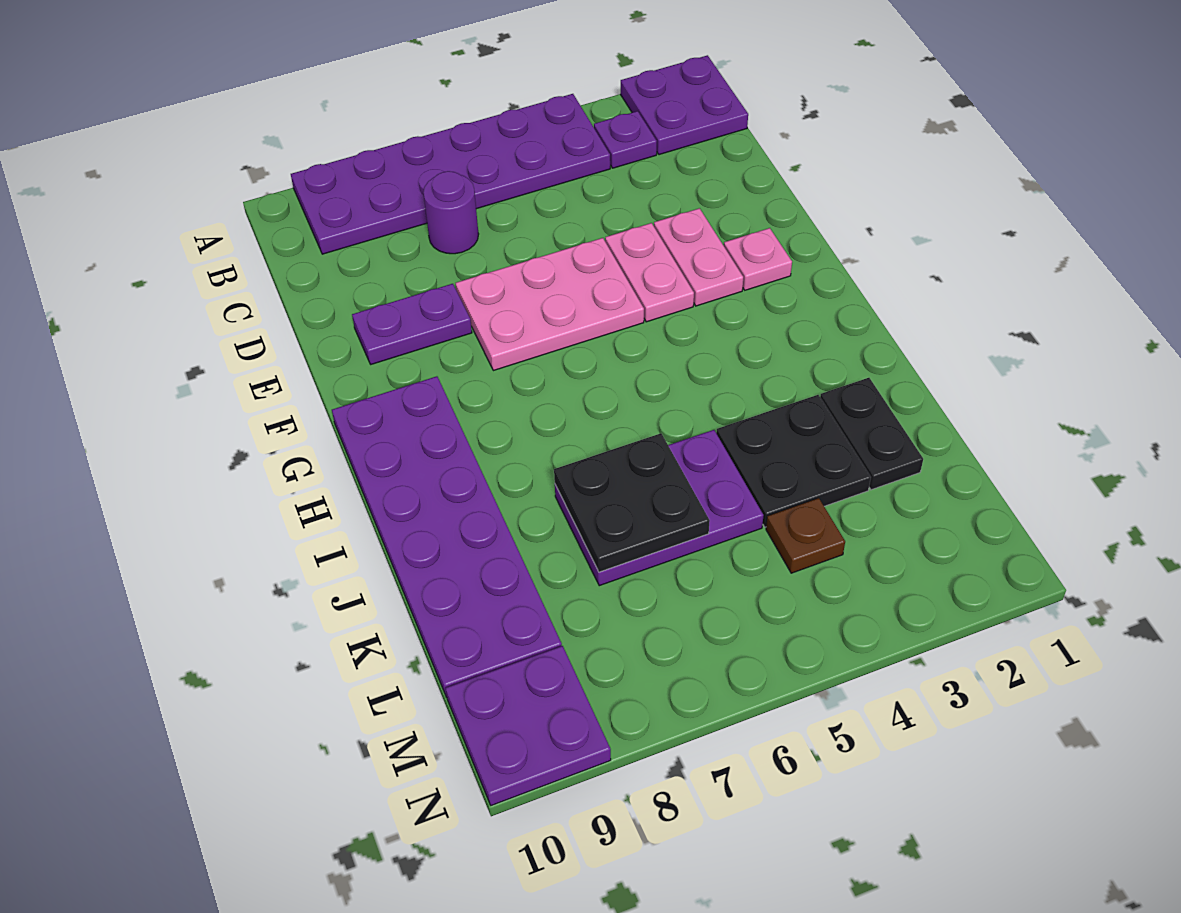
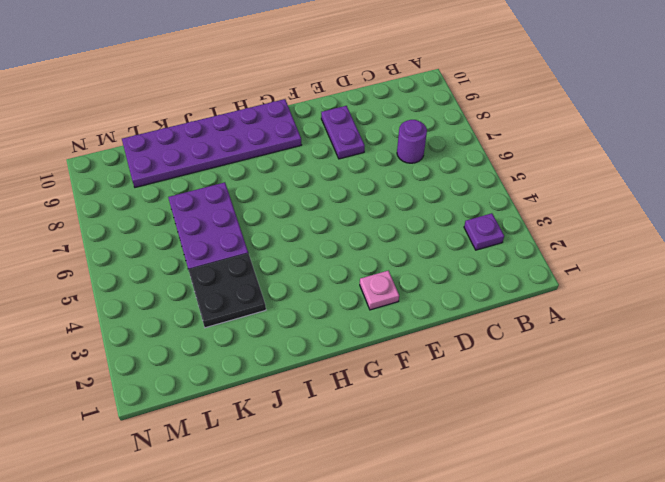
none -> purple plate A1:B2 level 1
none -> purple plate A4:B9 level 1
none -> pink plate E3:F3 level 1

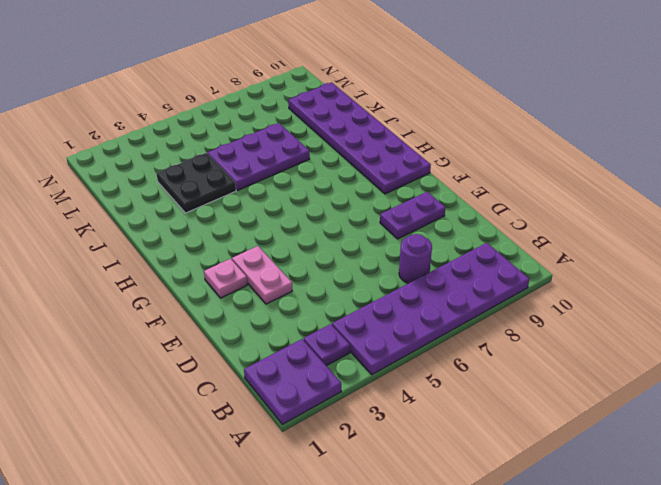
none -> pink plate E4:F4 level 1
none -> pink plate E5:F7 level 1
none -> black plate J2:K2 level 1

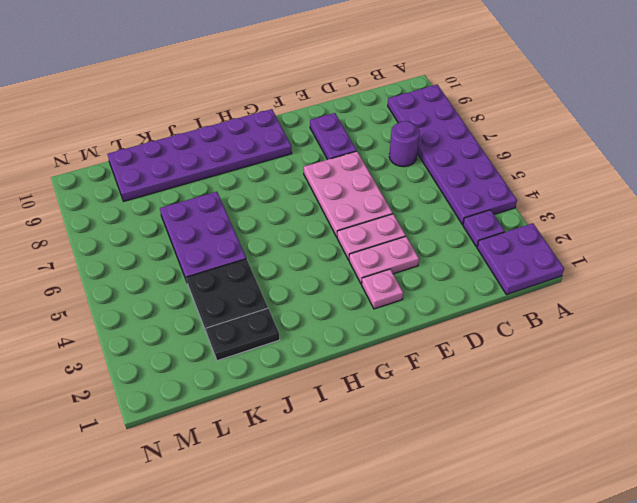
none -> brown plate L4 level 1
none -> purple plate M9:N10 level 1
none -> black plate J6:K7 level 2

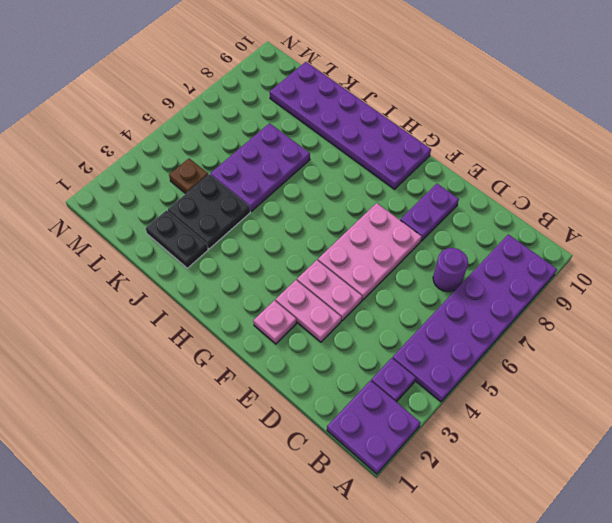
none -> purple plate M9:N10 level 1
none -> black plate J6:K7 level 2

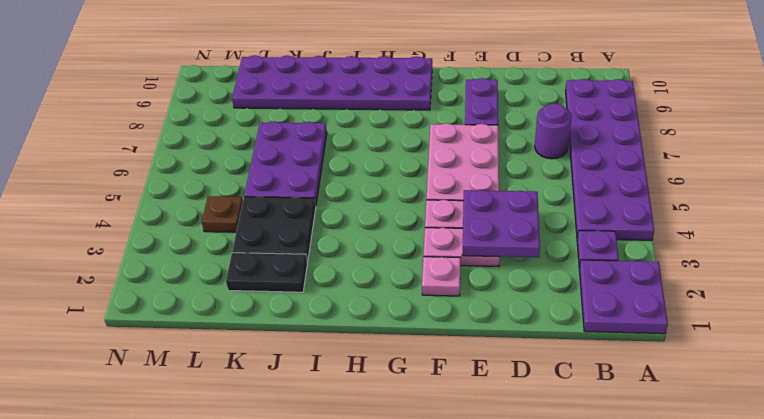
purple plate D3:E4 level 2 -> purple plate M9:N10 level 1
none -> black plate J6:K7 level 2

